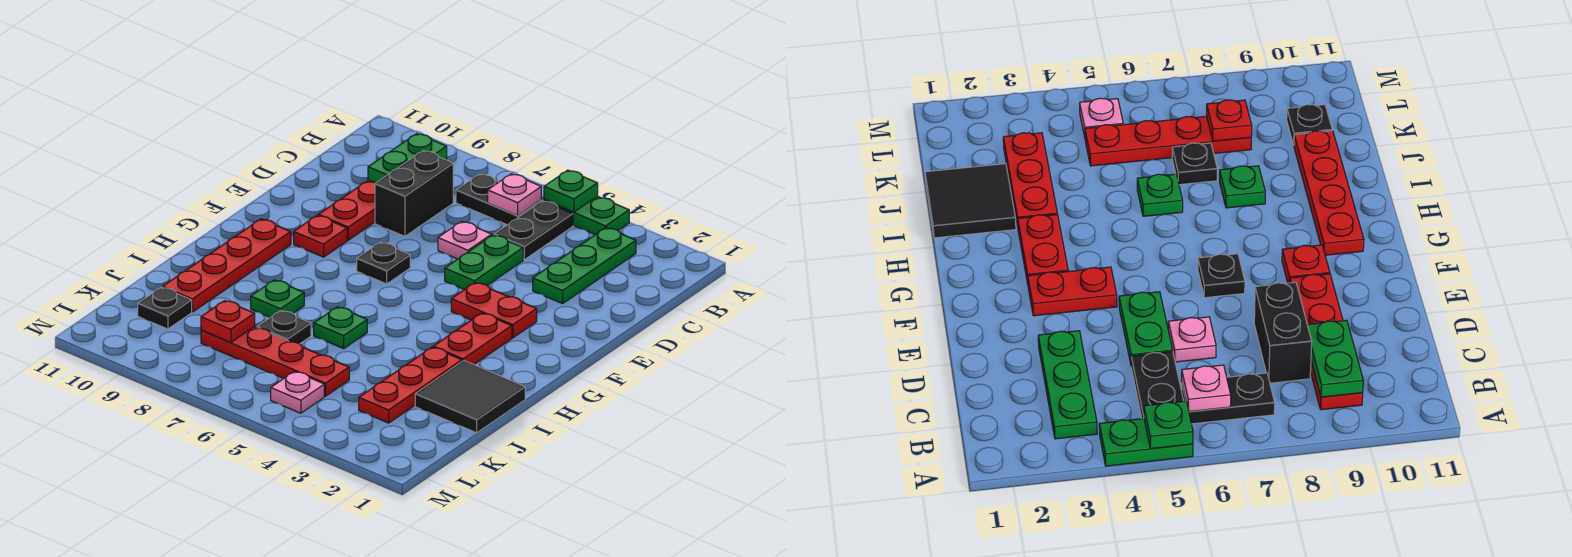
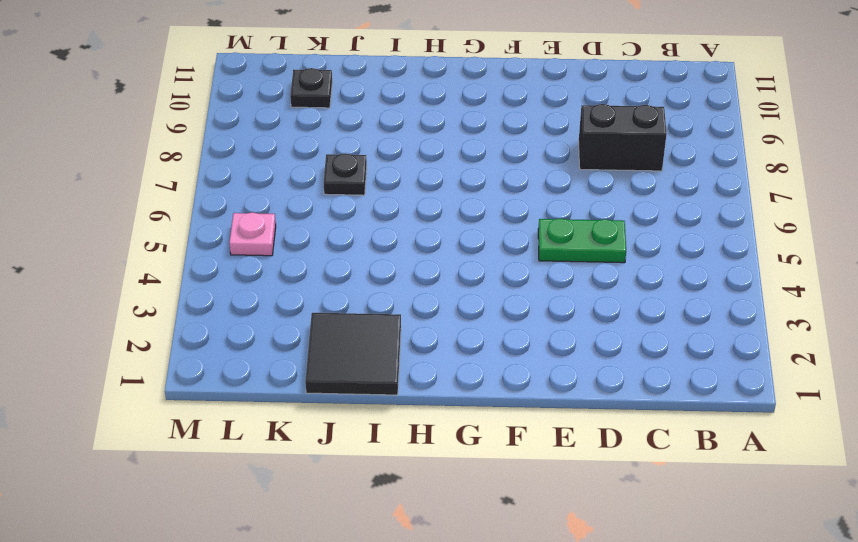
none -> green plate A4:A5 level 1
none -> green plate B3:D3 level 1
none -> black plate B5:C5 level 1

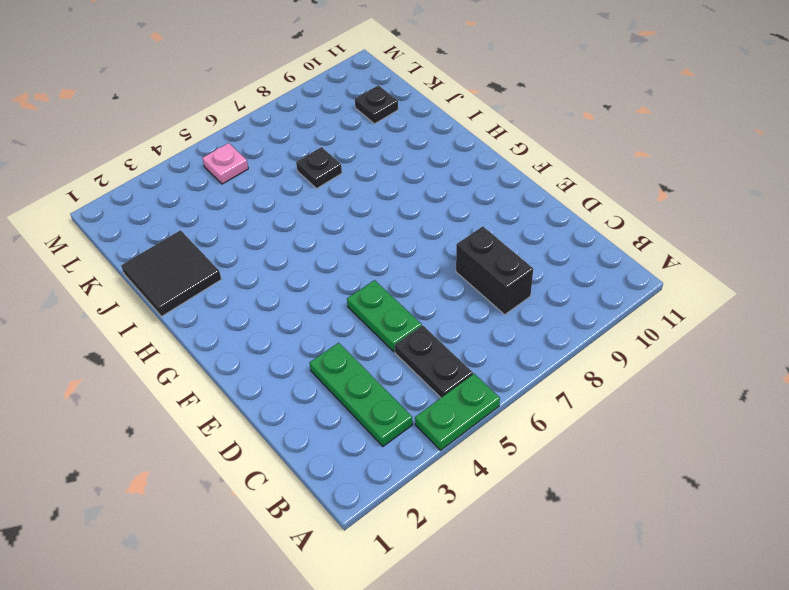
none -> black plate B6:B7 level 1
none -> red plate B9:E9 level 1
none -> pink plate D6 level 1

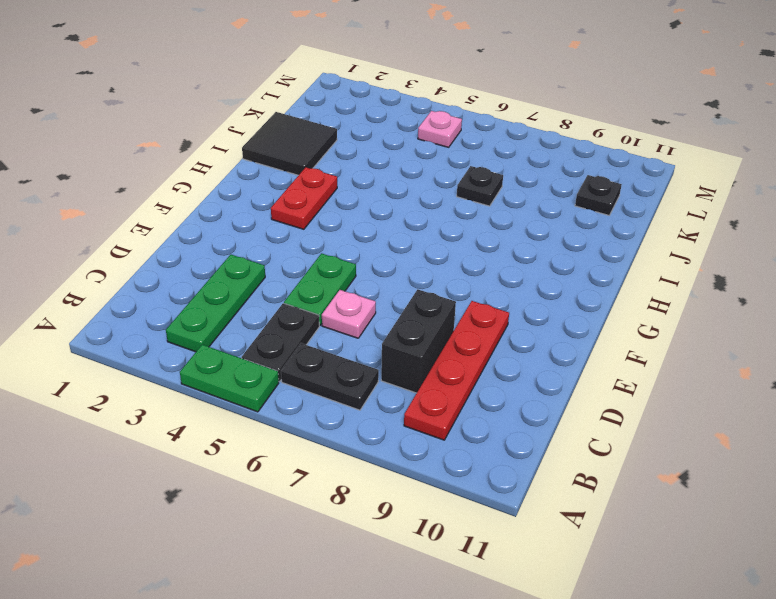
none -> red plate F3:F4 level 1
none -> black plate F7 level 1
none -> red plate F9 level 1

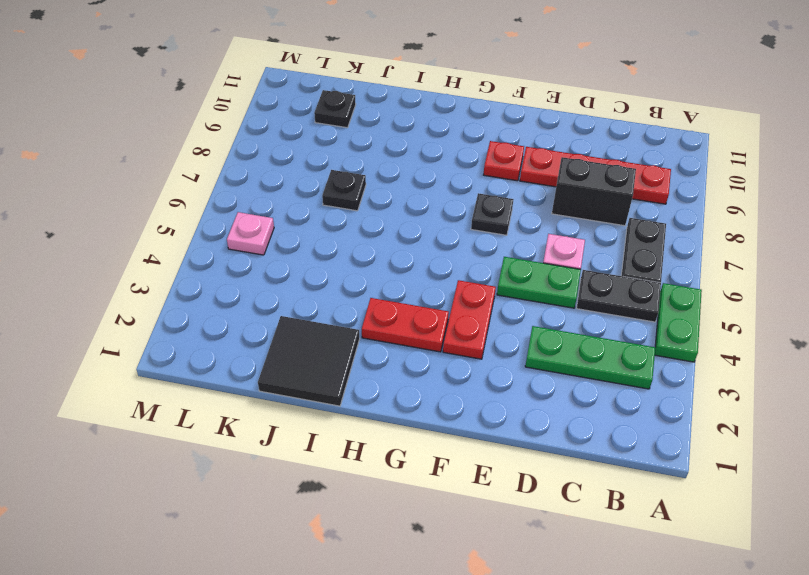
none -> red plate G10:J10 level 1
none -> red plate I3:K3 level 1
none -> green plate I6 level 1

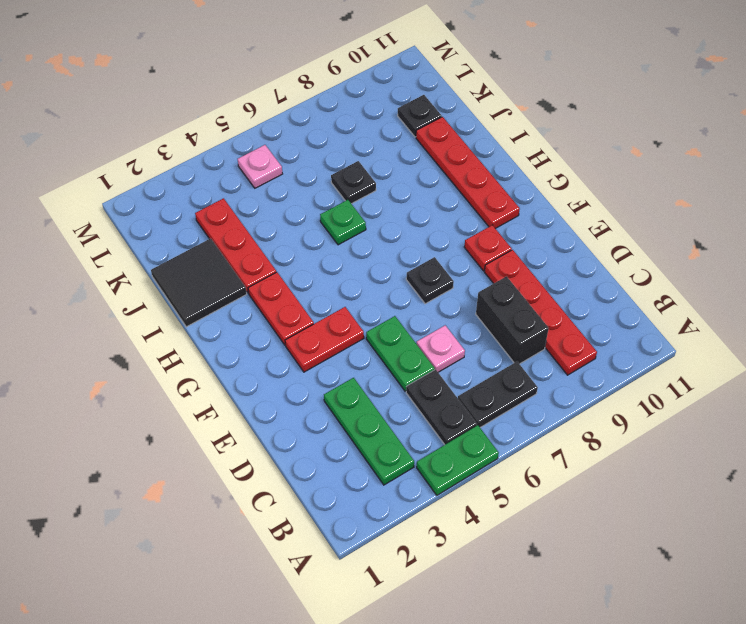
none -> green plate I8 level 1
none -> red plate K5:K8 level 1
none -> green plate A5 level 2

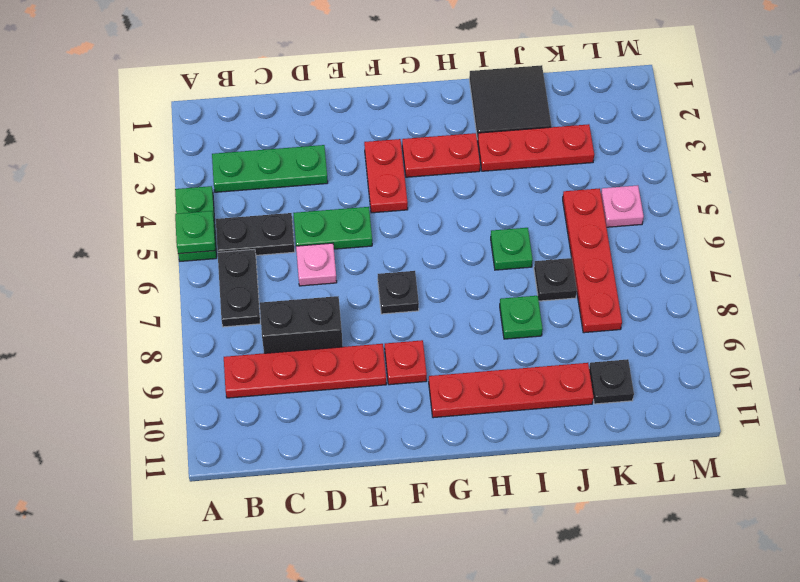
none -> pink plate B6 level 2
none -> green plate B9:C9 level 2
none -> red plate K8 level 2

